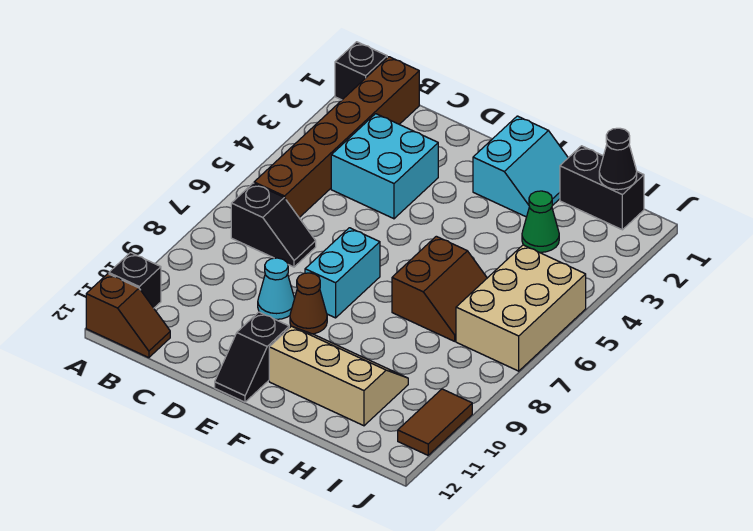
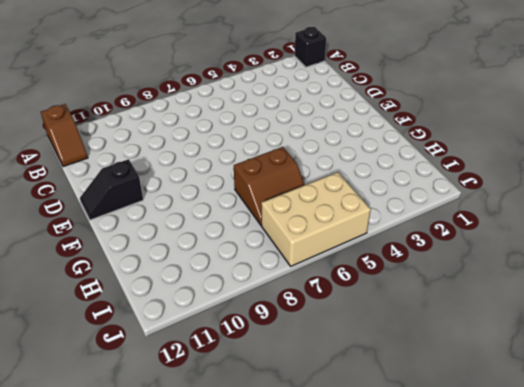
none -> black brick A11 level 1
none -> brown brick B1:B6 level 1
none -> black slope B7:C7 level 1 top B

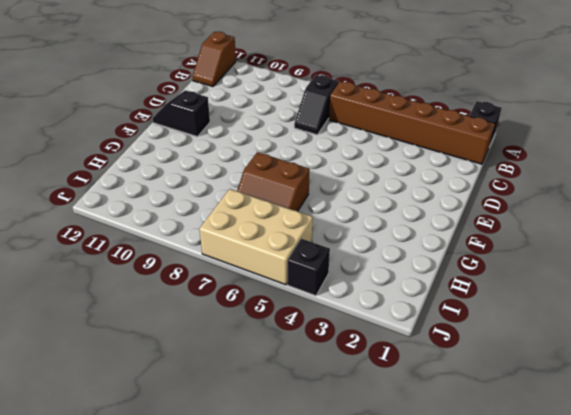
black brick J4 level 1 -> black brick A11 level 1
none -> cyan brick C3:D4 level 1
none -> cyan cone D9 level 1
none -> cyan brick E7:E8 level 1

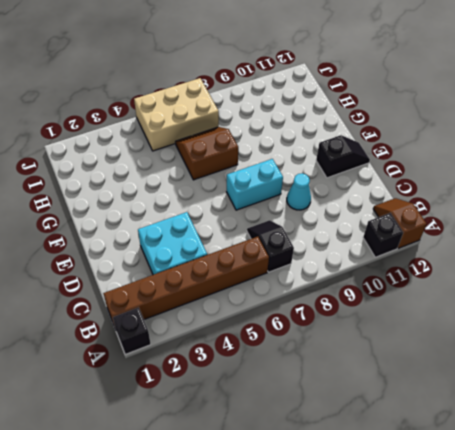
none -> brown cone E9 level 1
none -> cyan slope F1:G2 level 1 top F
none -> tan slope F10:H11 level 1 top 11

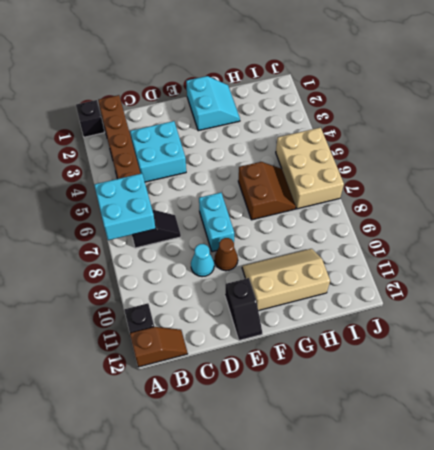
cyan brick A6:B7 level 2 -> none
none -> black brick H1:I1 level 1
none -> green cone H3 level 1
none -> brown tile J10:J11 level 1

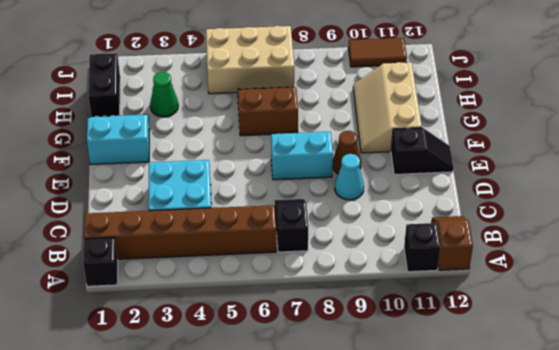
none -> black cone I1 level 2

